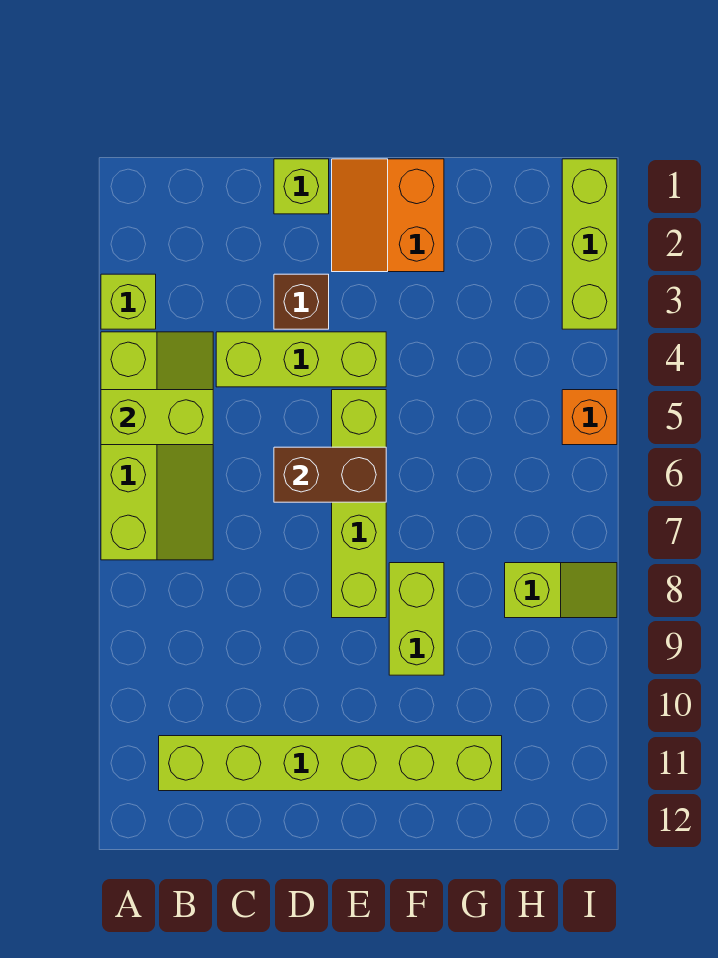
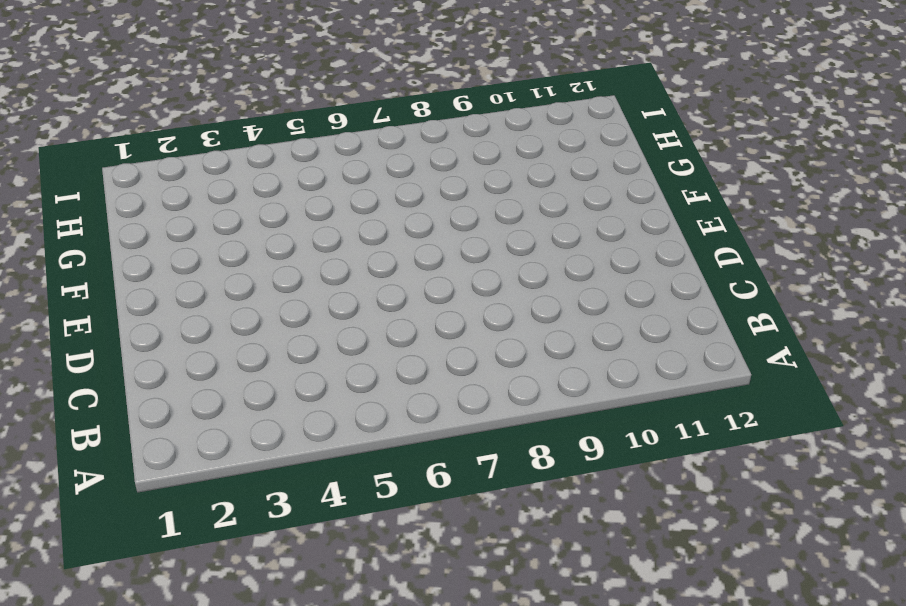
none -> lime brick A3 level 1
none -> lime slope A4:B7 level 1 top A
none -> lime brick B11:G11 level 1

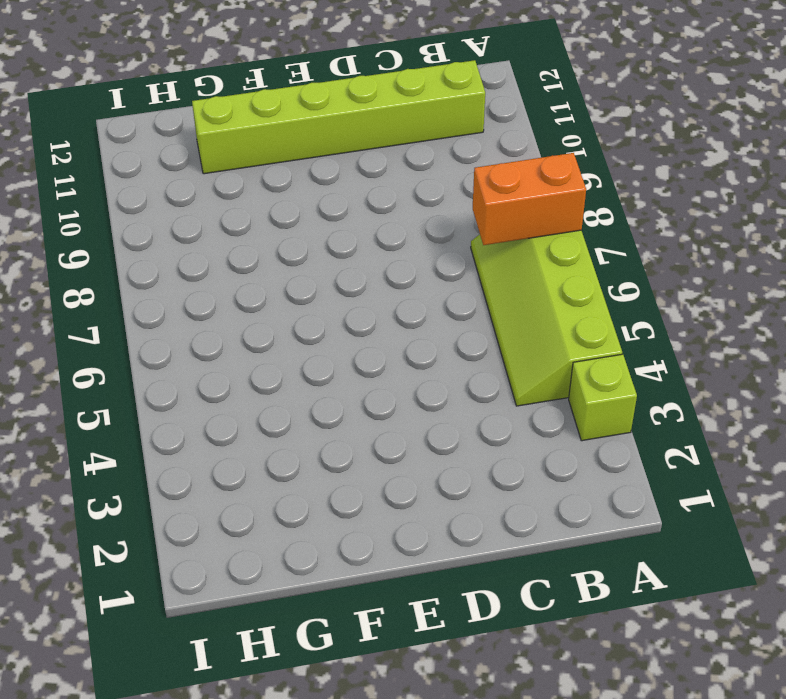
orange brick A7:B7 level 2 -> none
none -> lime brick C4:E4 level 1
none -> lime brick D1 level 1
none -> brown brick D3 level 1

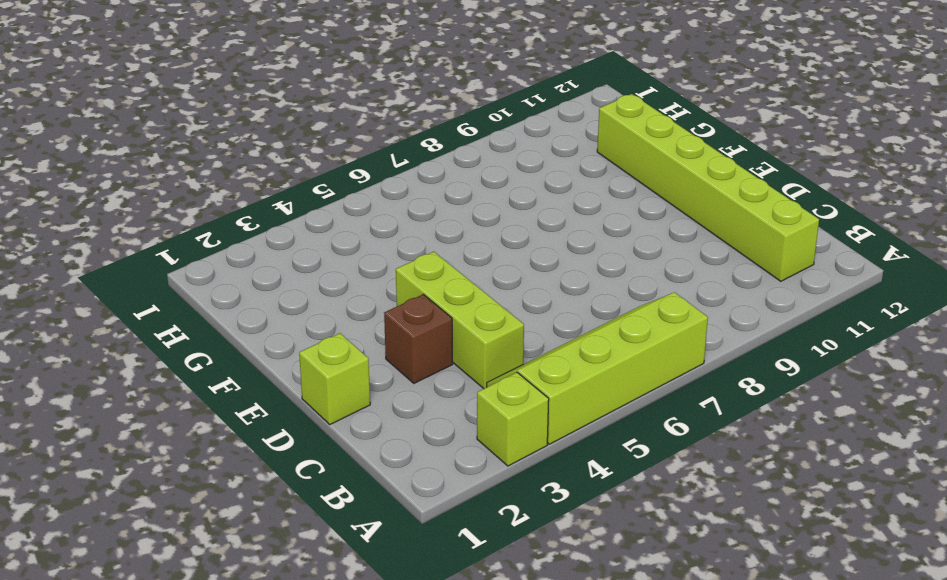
none -> orange slope E1:F2 level 1 top F
none -> lime brick E5:E8 level 1
none -> lime brick F8:F9 level 1

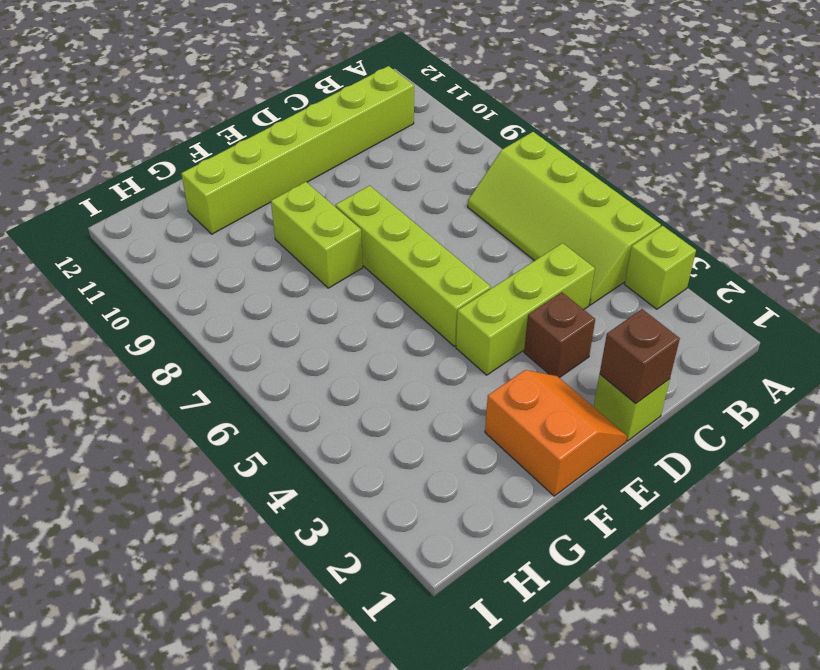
brown brick D1 level 2 -> none
none -> lime slope H8:I8 level 1 top H
none -> lime brick I1:I3 level 1
none -> orange brick I5 level 1

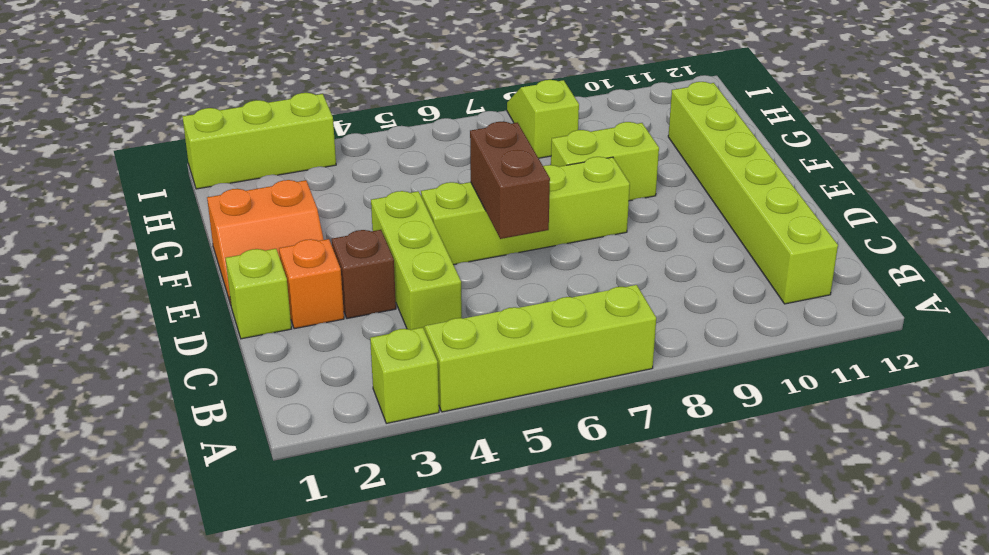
orange brick D2 level 1 -> orange brick I5 level 1
none -> lime brick A5:B5 level 2

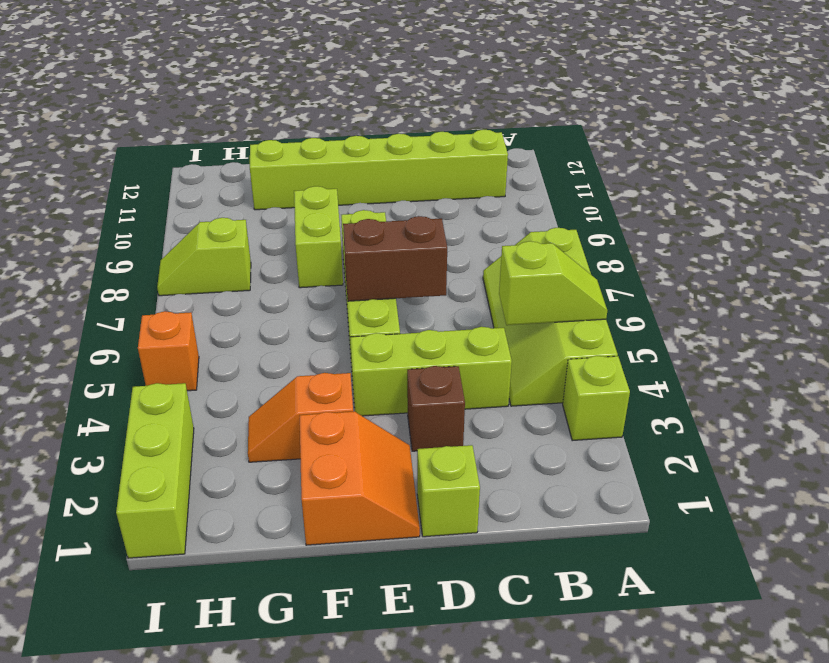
lime slope A5:B5 level 2 top B -> lime brick A5:B5 level 2
orange slope F3:G3 level 1 top F -> none

